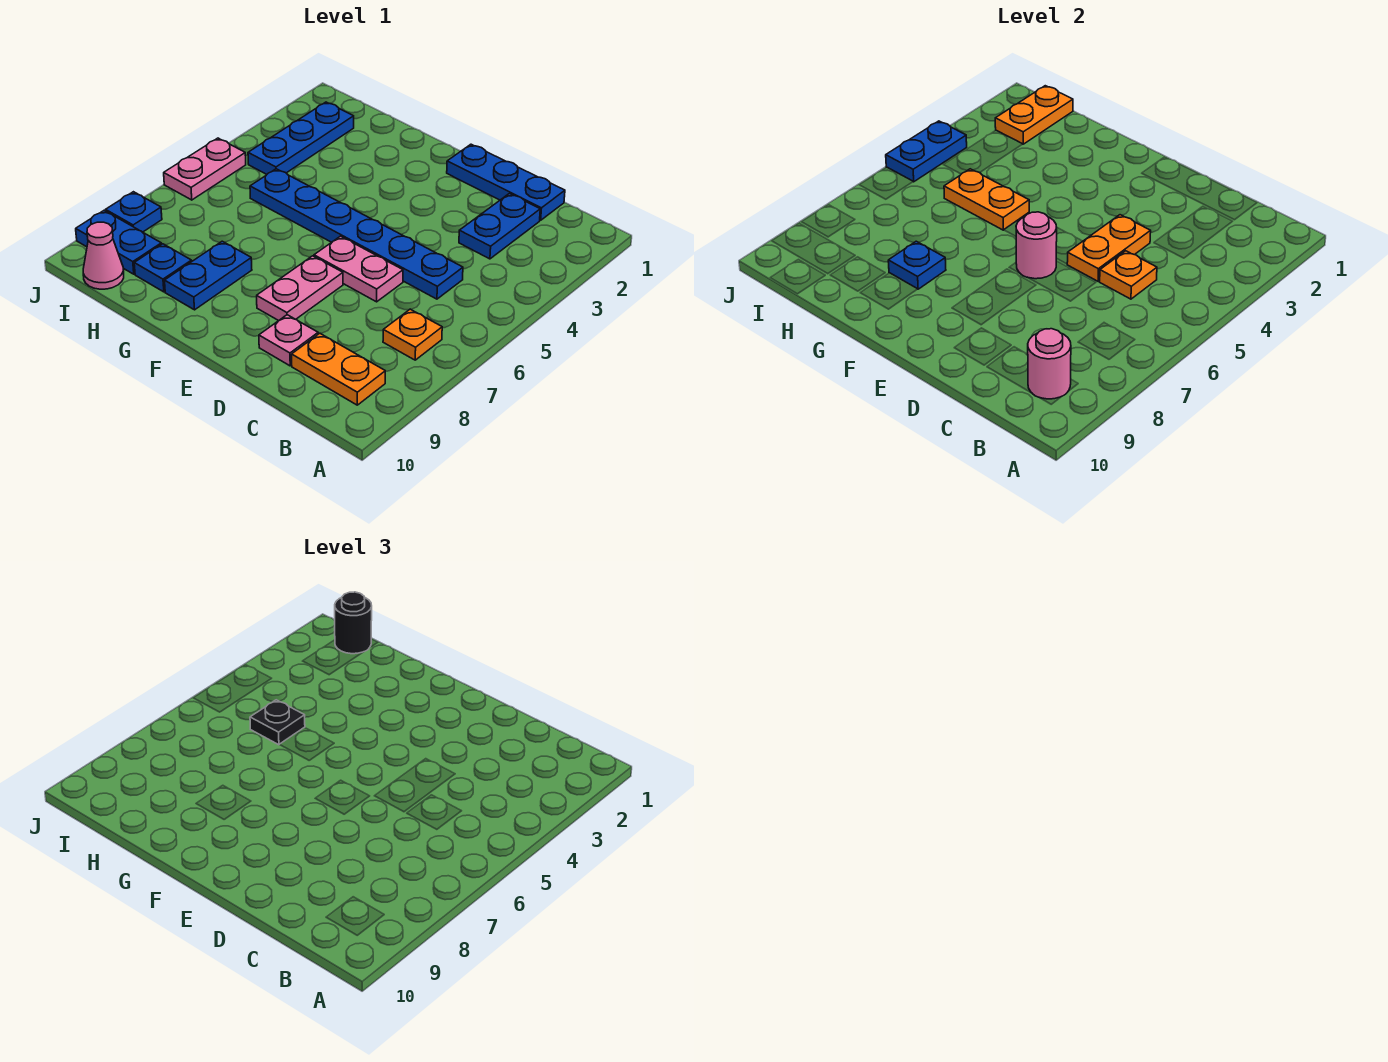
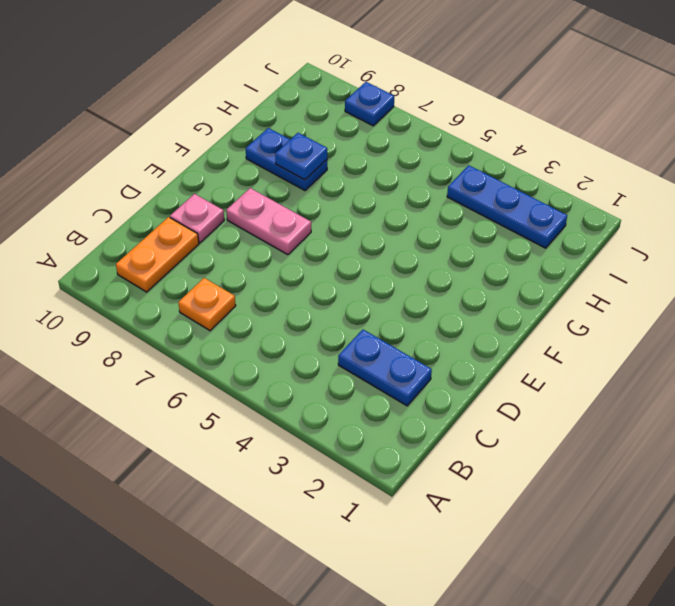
none -> blue plate C1:E1 level 1
none -> blue plate C5:H5 level 1
none -> pink plate D6:E6 level 1

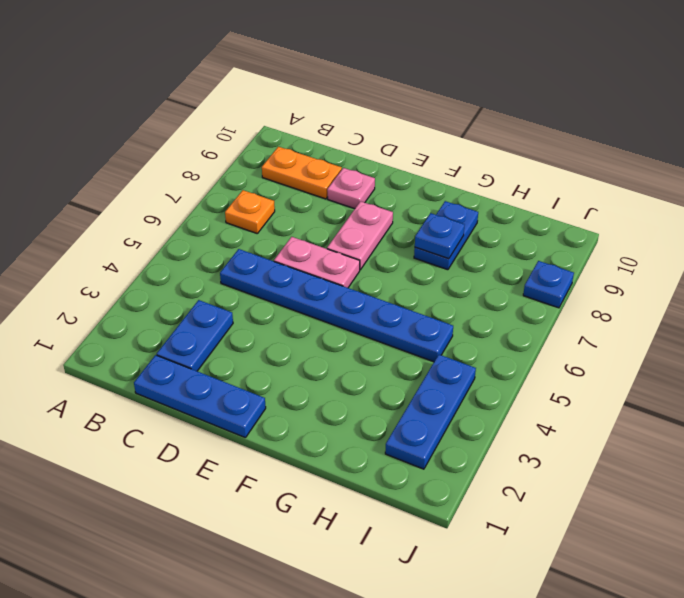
none -> blue plate H9 level 1
none -> blue plate I9:J9 level 1
none -> pink cone I10 level 1

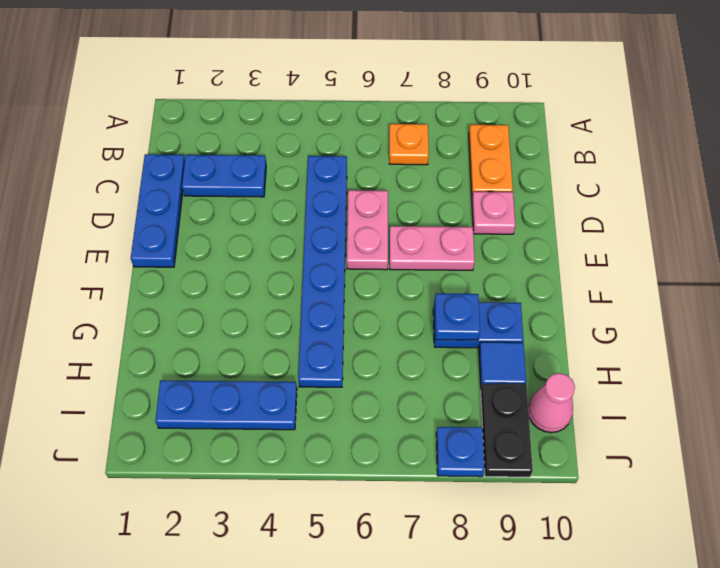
blue tile H9 level 1 -> blue plate H9 level 1
black plate I9:J9 level 1 -> blue plate I9:J9 level 1
none -> pink plate J5:J6 level 1
none -> pink round brick B9 level 2
none -> orange plate C5 level 2

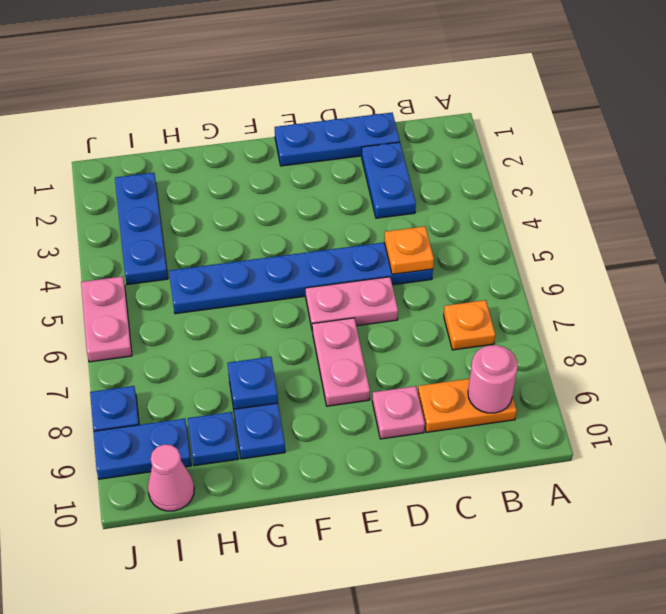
none -> orange plate D4:D5 level 2
none -> pink round brick E6 level 2
none -> orange plate G5:H5 level 2

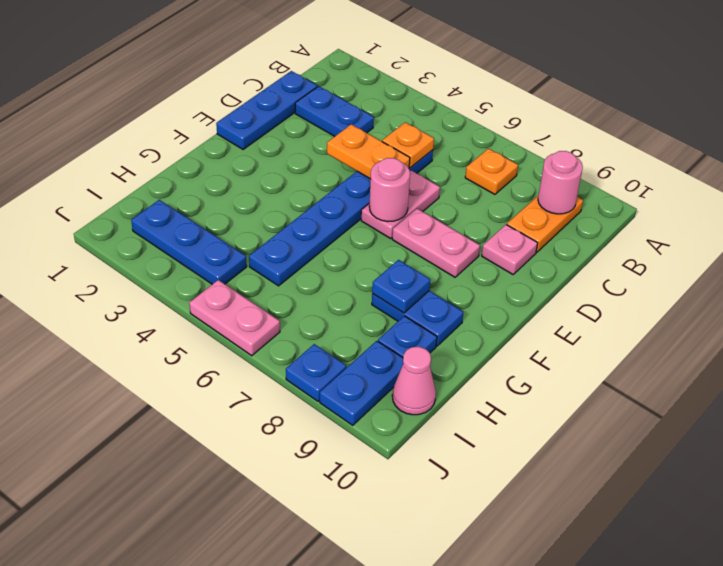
none -> orange plate G5:H5 level 2
none -> orange plate I1:I2 level 2
none -> blue plate J4:J5 level 2

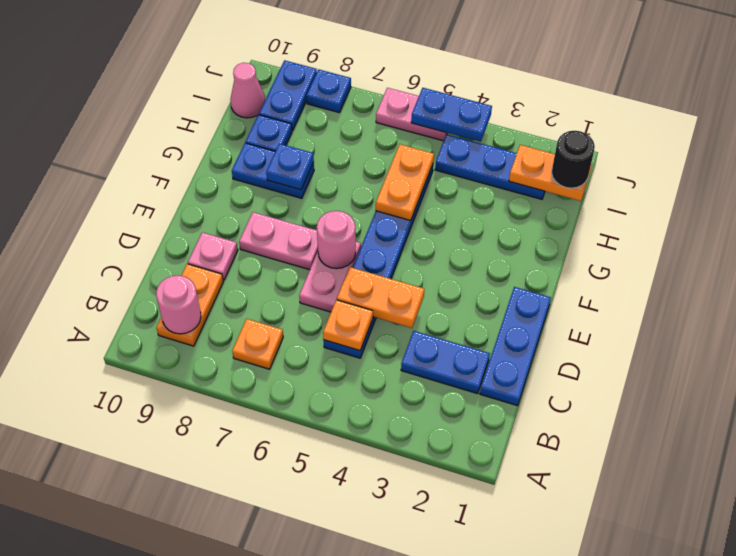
none -> black plate H5 level 3

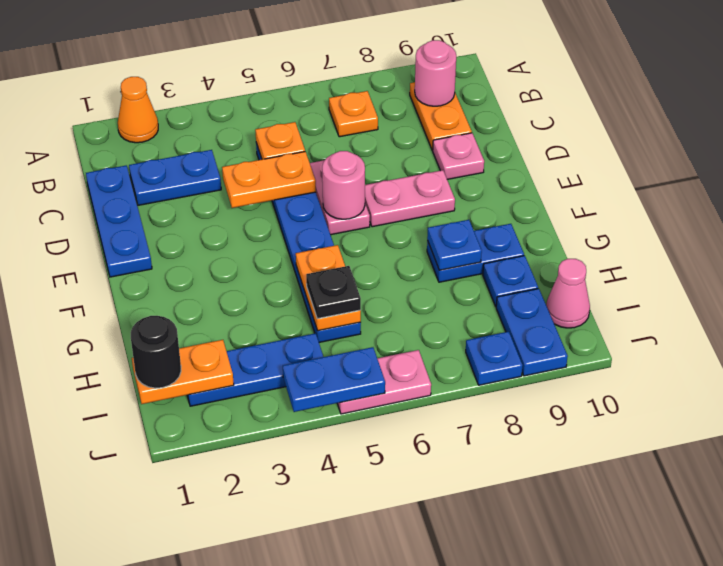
orange cone A2 level 1 -> none

